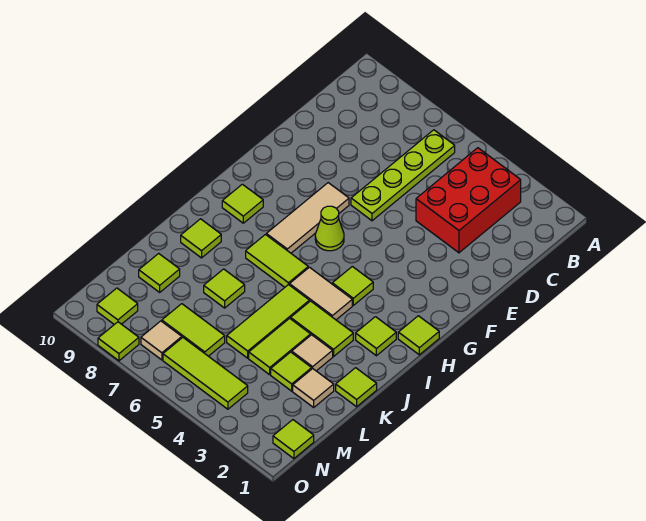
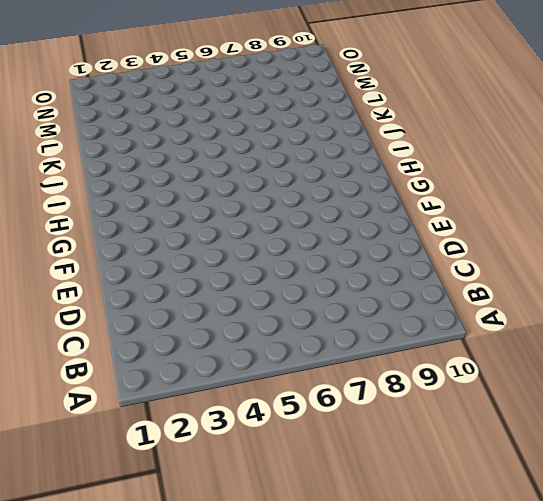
none -> red brick B3:D4 level 1
none -> lime plate B6:E6 level 1
none -> tan tile F7:H7 level 1

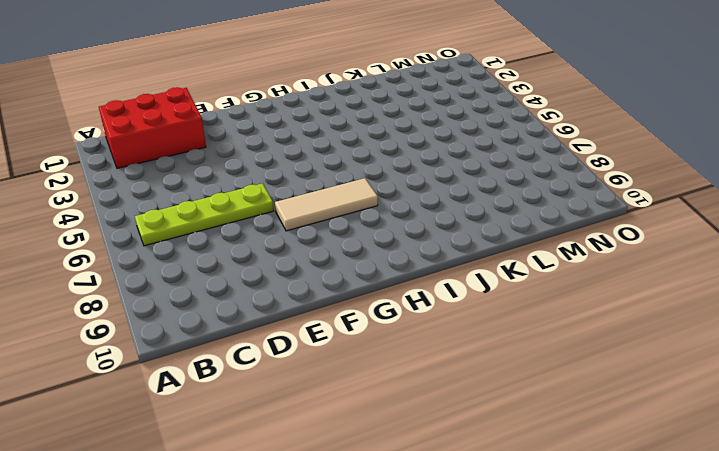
red brick B1:D2 level 1 -> red brick B3:D4 level 1
none -> lime cone G6 level 1
none -> lime tile H1 level 1
none -> lime tile H4 level 1

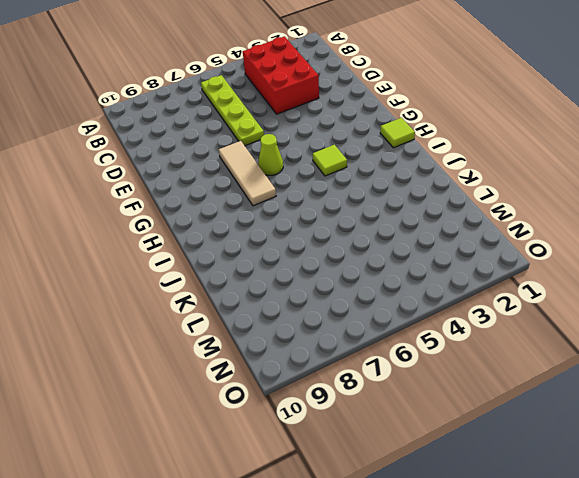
none -> lime tile H9 level 1
none -> lime tile I2 level 1
none -> tan tile I4:I5 level 1

